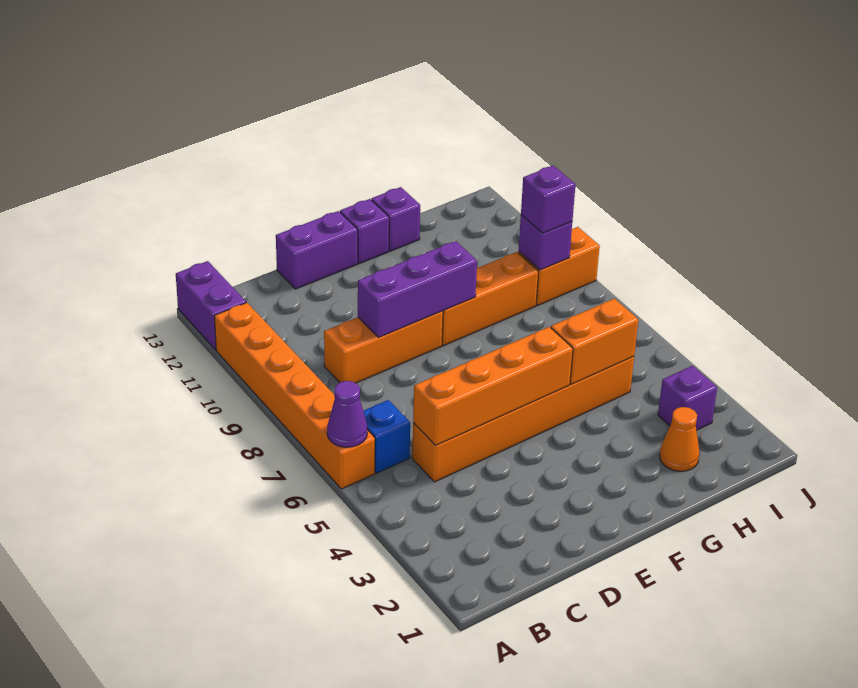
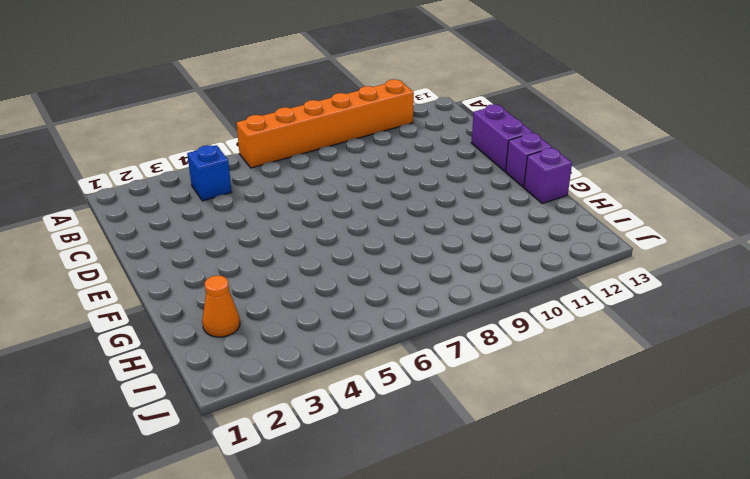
blue brick B4 level 1 -> blue brick B6 level 1
none -> purple brick A12:A13 level 1
none -> orange brick C5:H5 level 1
none -> orange brick C9:E9 level 1

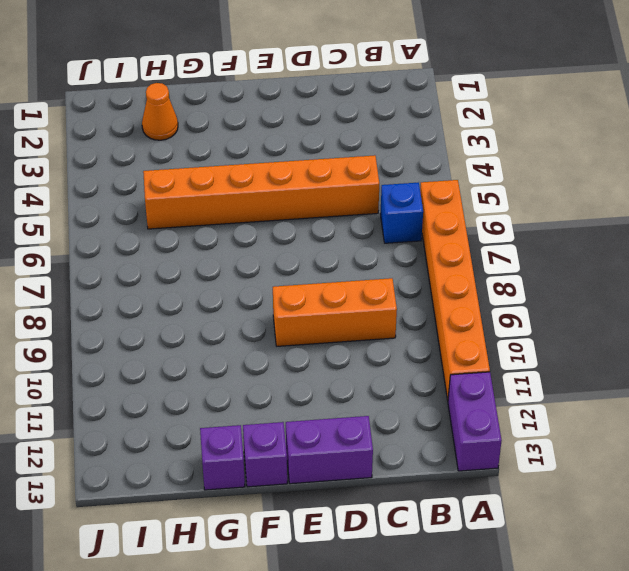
none -> orange brick F9:H9 level 1
none -> purple brick I3 level 1
none -> orange brick I9:J9 level 1

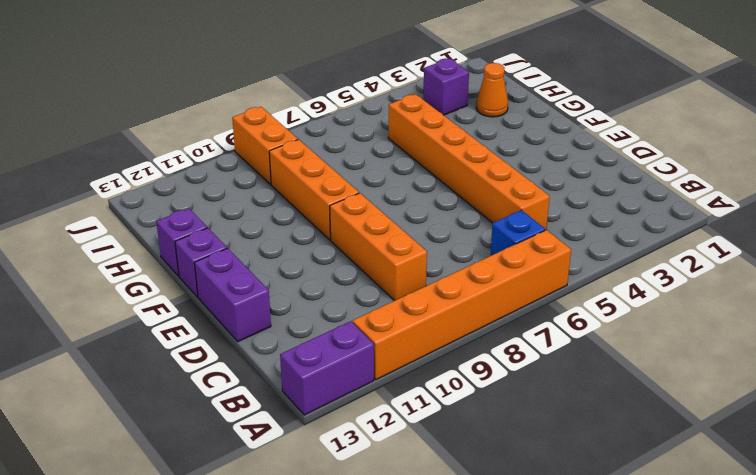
none -> purple cone A6 level 2
none -> orange brick C5:F5 level 2
none -> purple brick D9:F9 level 2

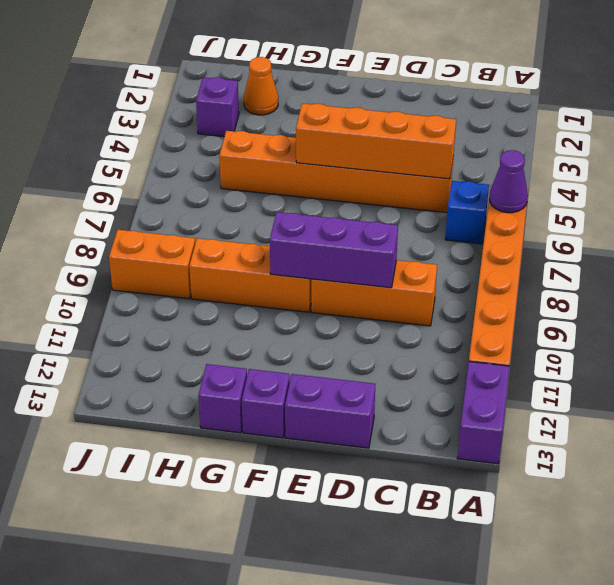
none -> orange brick G5:H5 level 2
none -> purple brick I9 level 2
none -> purple brick I9 level 3

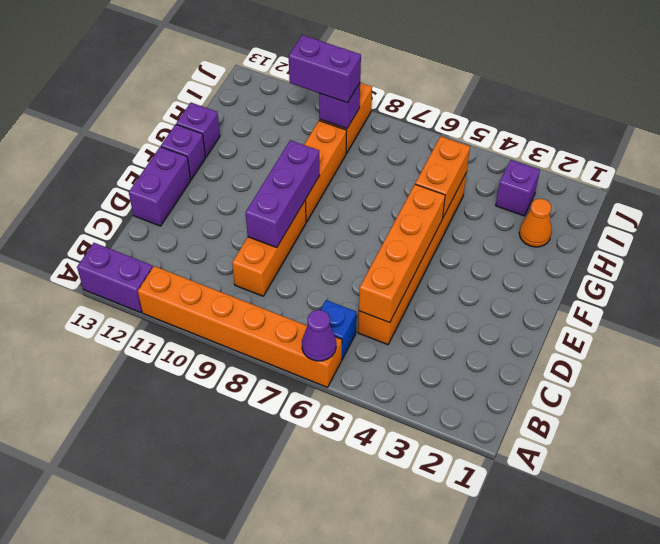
purple brick I9:I10 level 3 -> purple brick I9 level 3

